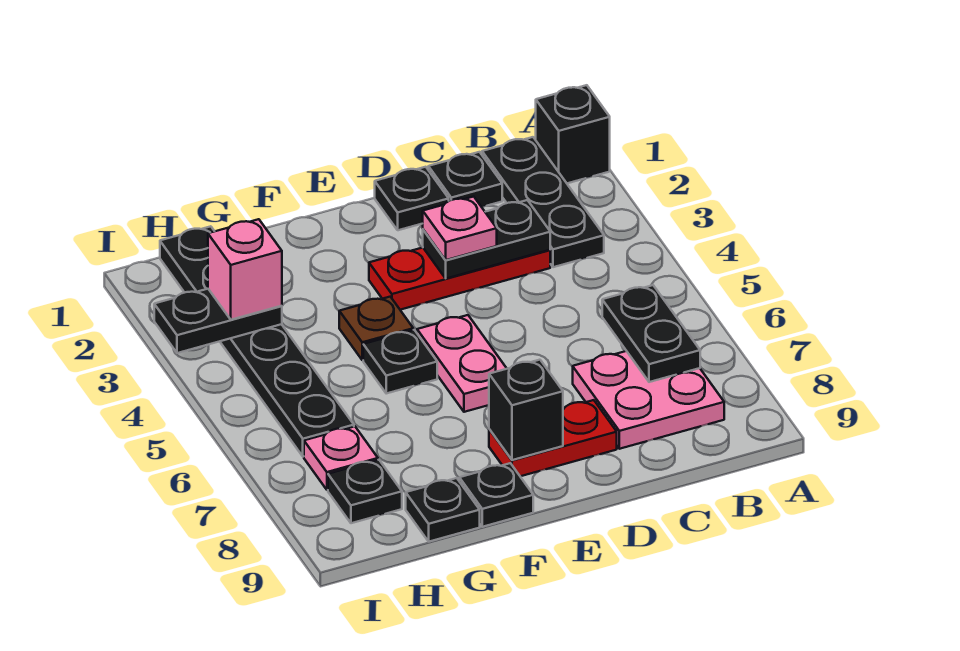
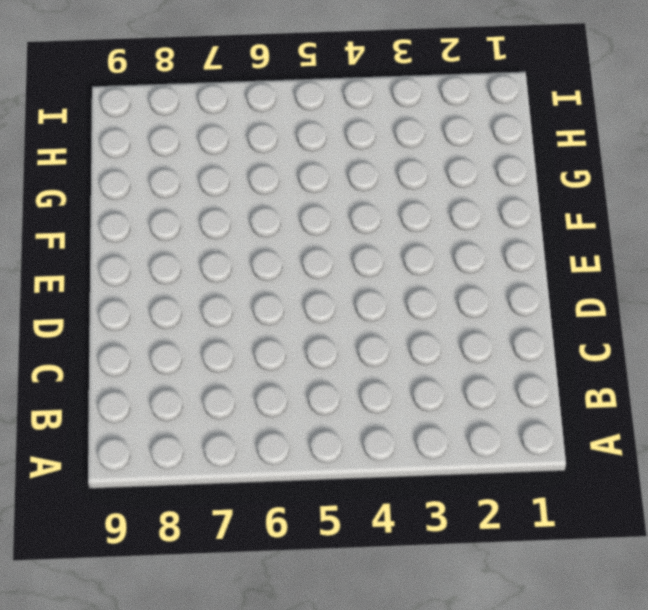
none -> black brick A1 level 1
none -> black plate B1:B3 level 1
none -> pink plate B7:C8 level 1

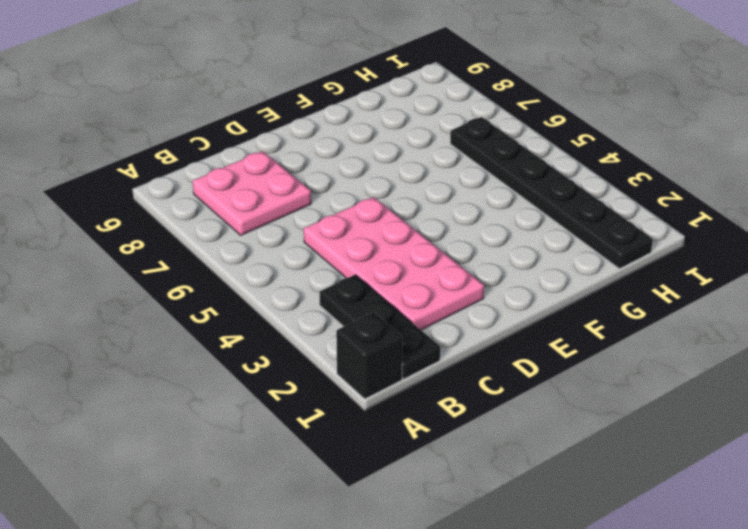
pink plate C2:D5 level 1 -> red plate C3:E3 level 1
none -> black plate C1 level 1
none -> black plate D1 level 1
none -> red plate D8:E8 level 1

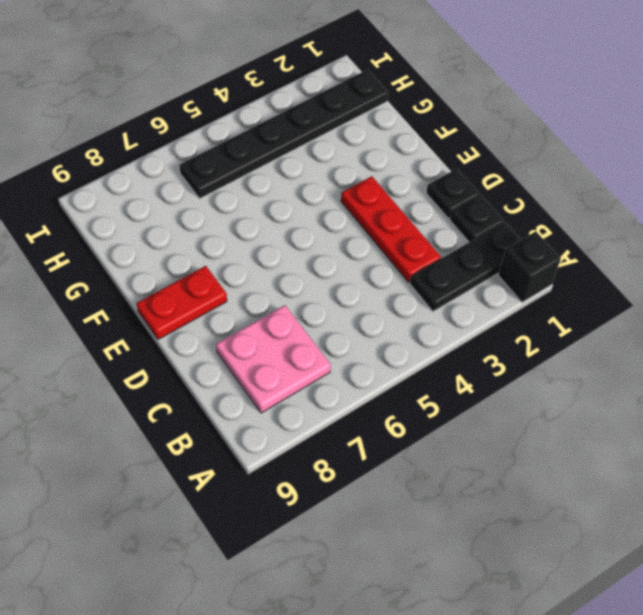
red plate E8:E9 level 1 -> red plate D8:E8 level 1
none -> pink plate E5:E6 level 1
none -> brown plate F4 level 1
none -> black plate F5 level 1

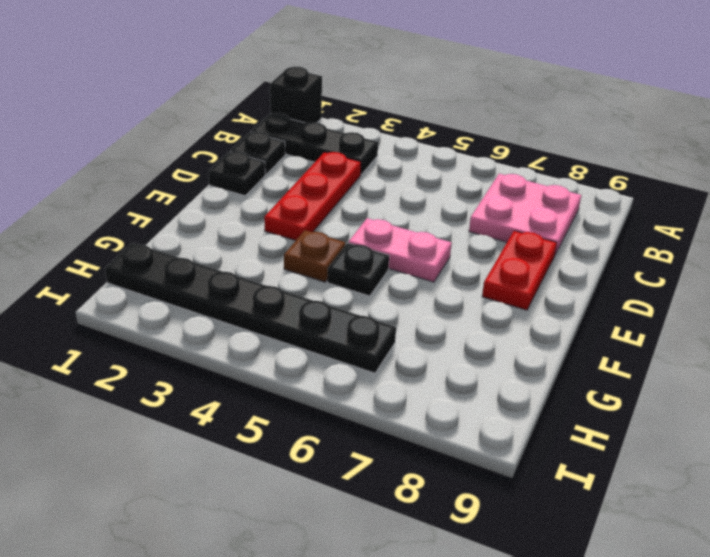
none -> black plate F9 level 1
none -> black plate G9 level 1
none -> pink plate H7 level 1

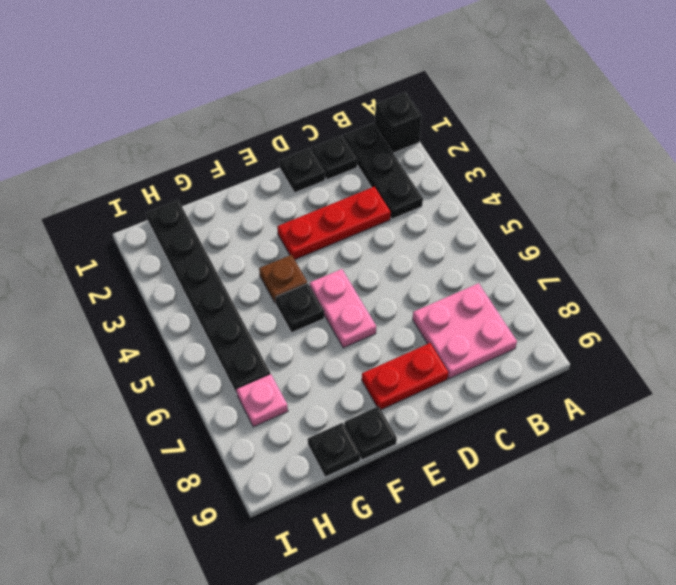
none -> black plate H8 level 1
none -> black plate B6:B7 level 2
none -> black plate C3:D3 level 2

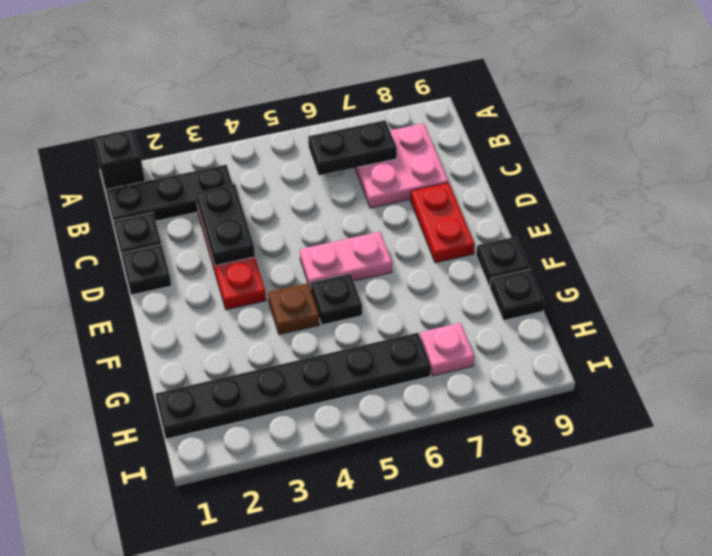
none -> black plate H8 level 1
none -> black brick E8 level 2
none -> black plate H3:I3 level 2

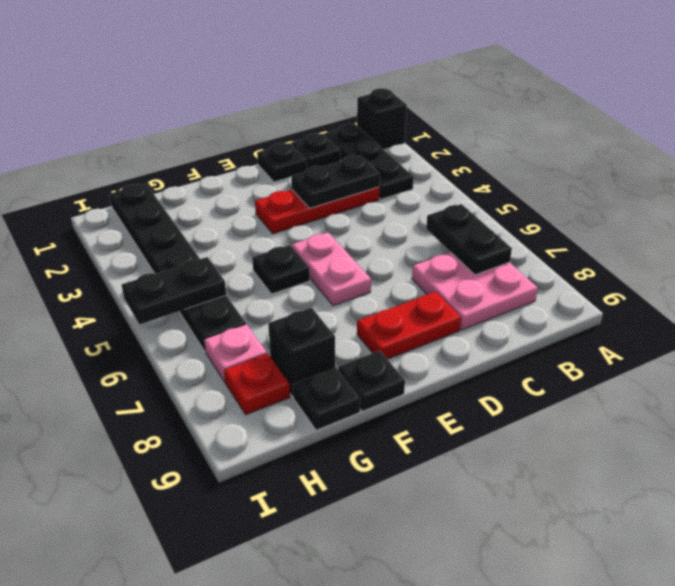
black brick G8 level 1 -> black brick E8 level 2
black plate H5:I5 level 2 -> black plate H3:I3 level 2
red plate H8 level 1 -> black plate H8 level 1
none -> brown plate F4 level 1
none -> pink plate D3 level 3
none -> pink brick H3 level 3

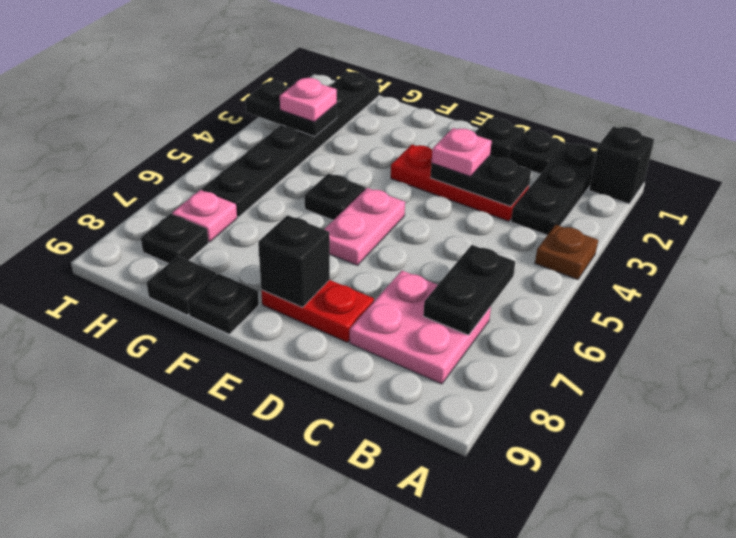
brown plate A4 level 1 -> brown plate F4 level 1
pink plate H3 level 3 -> pink brick H3 level 3

